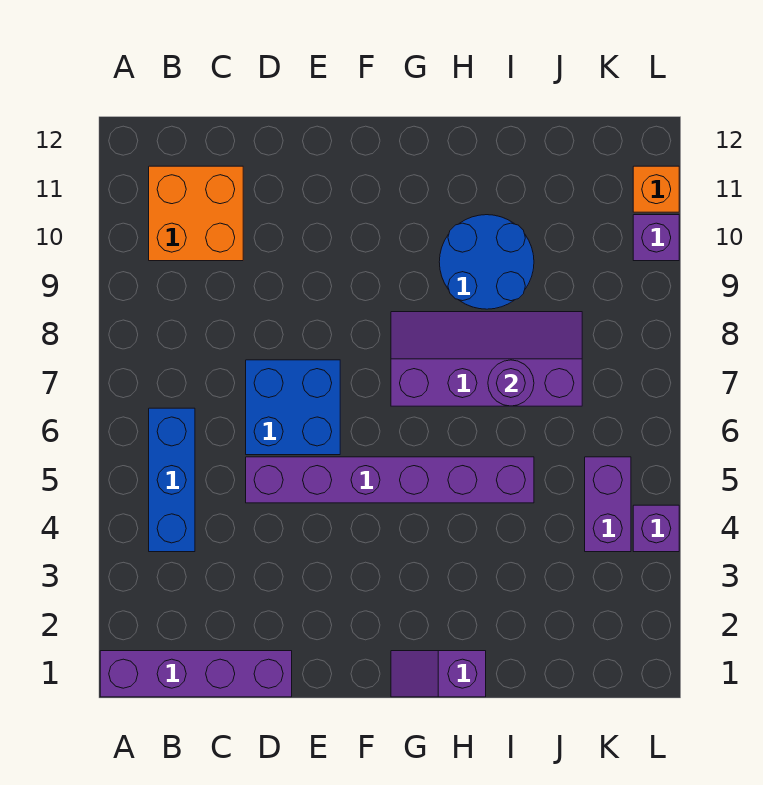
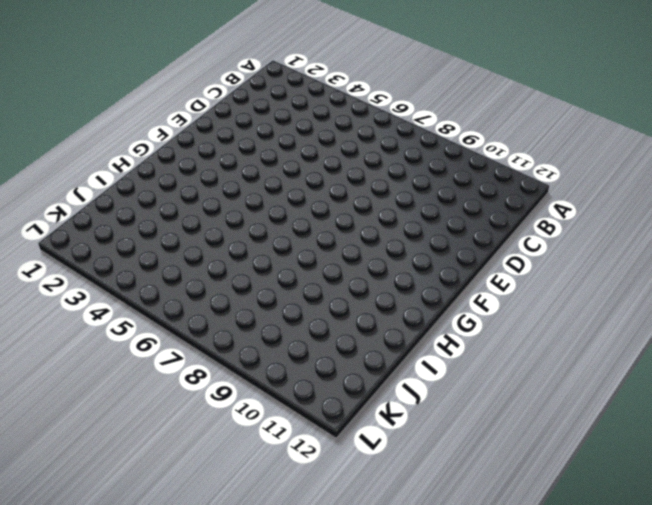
none -> purple brick A1:D1 level 1
none -> blue brick B4:B6 level 1
none -> orange brick B10:C11 level 1

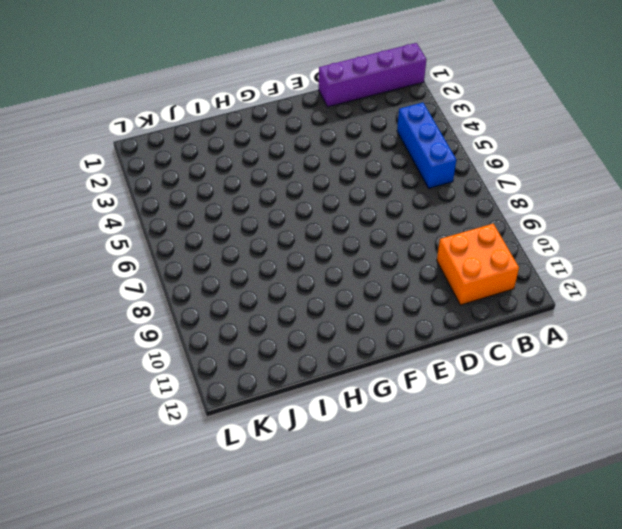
none -> purple brick D5:I5 level 1
none -> blue brick D6:E7 level 1
none -> purple slope G1:H1 level 1 top H

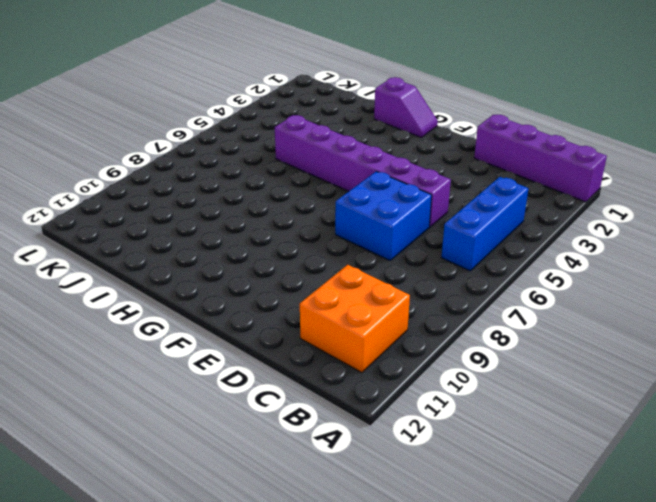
none -> purple slope G7:J8 level 1 top 7
none -> blue round brick H9:I10 level 1
none -> purple brick K4:K5 level 1

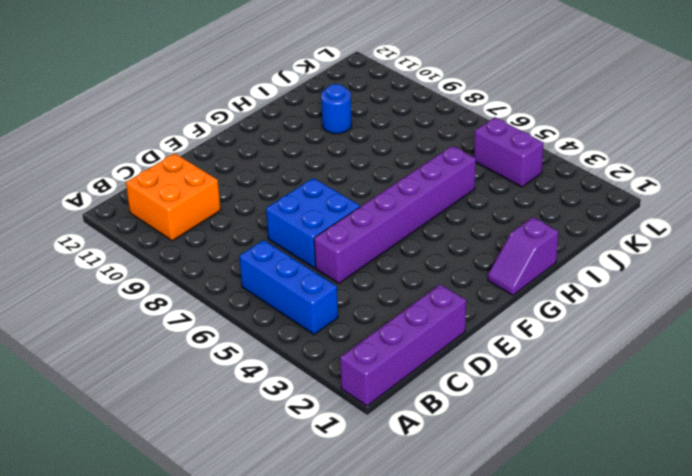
blue round brick I10 level 1 -> blue round brick H9:I10 level 1
none -> purple slope G7:J8 level 1 top 7
none -> purple brick L4 level 1
none -> purple brick L10 level 1

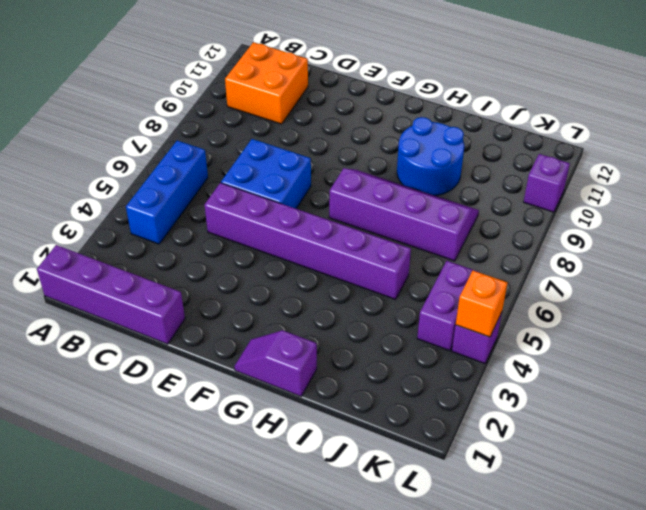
orange brick L4 level 2 -> orange brick L11 level 1
none -> purple round brick I7 level 2

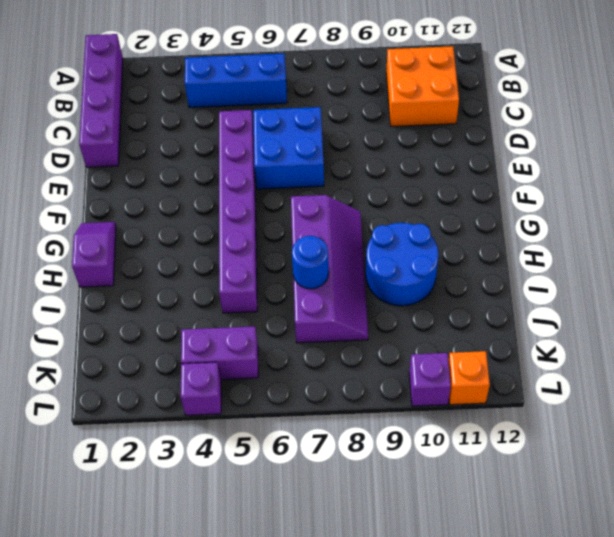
blue round brick I7 level 2 -> purple round brick I7 level 2

